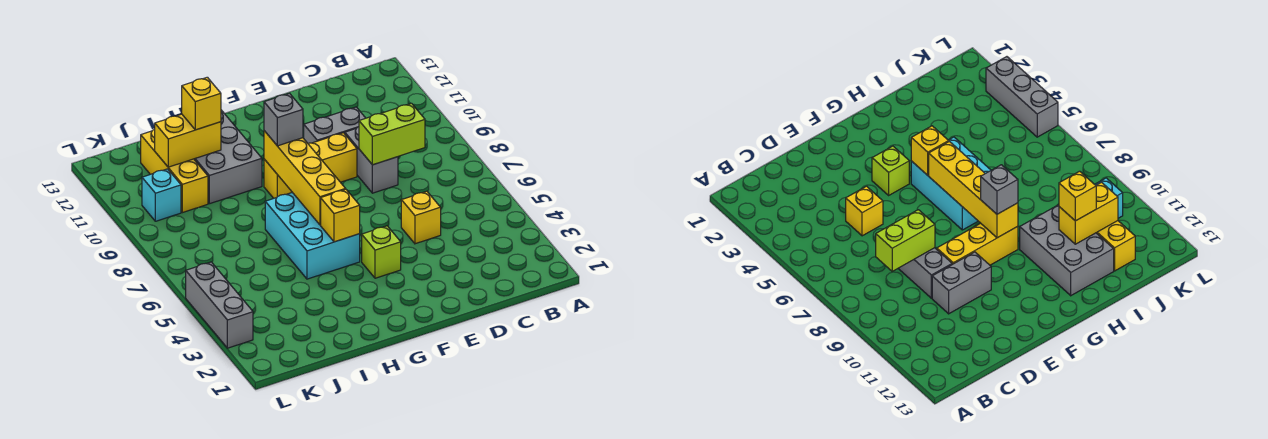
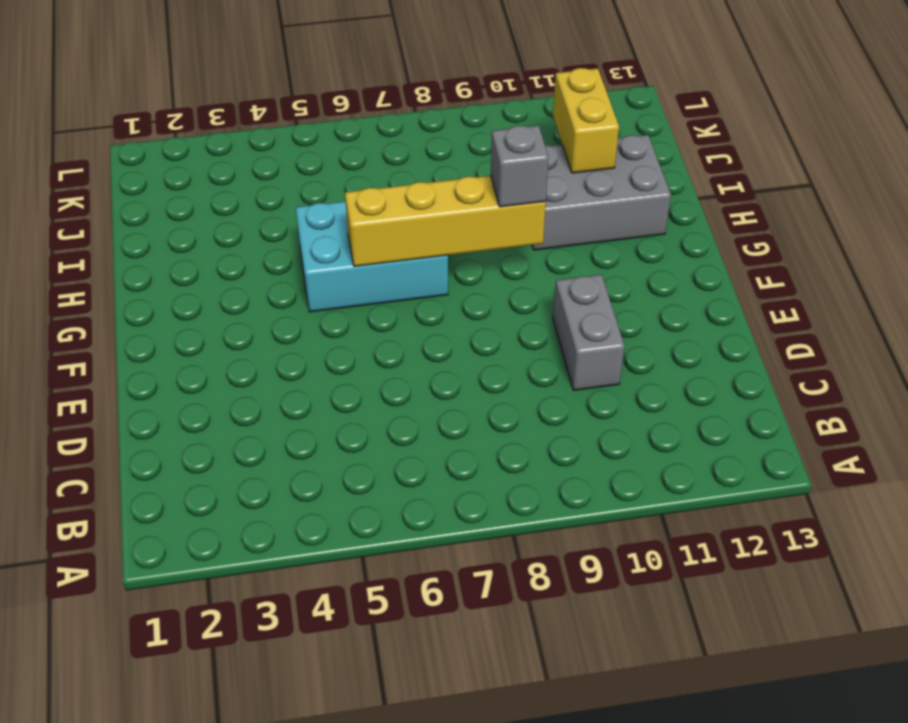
none -> yellow brick D5 level 1
none -> grey brick D8:D9 level 1
none -> yellow brick E9:G9 level 1

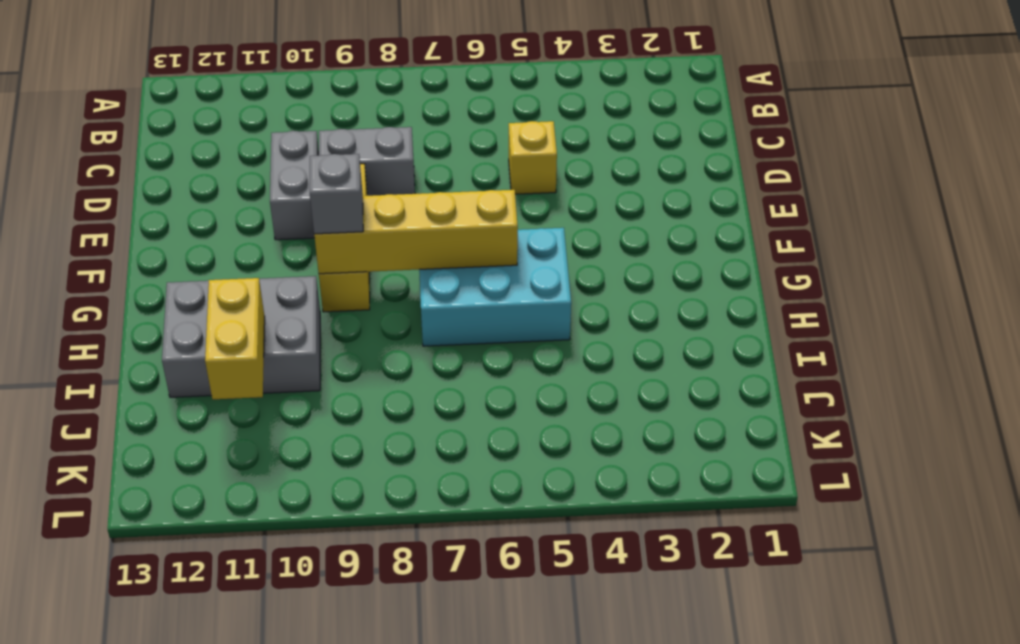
none -> lime brick F4 level 1
none -> yellow brick J10:J12 level 1
none -> cyan brick K10 level 1

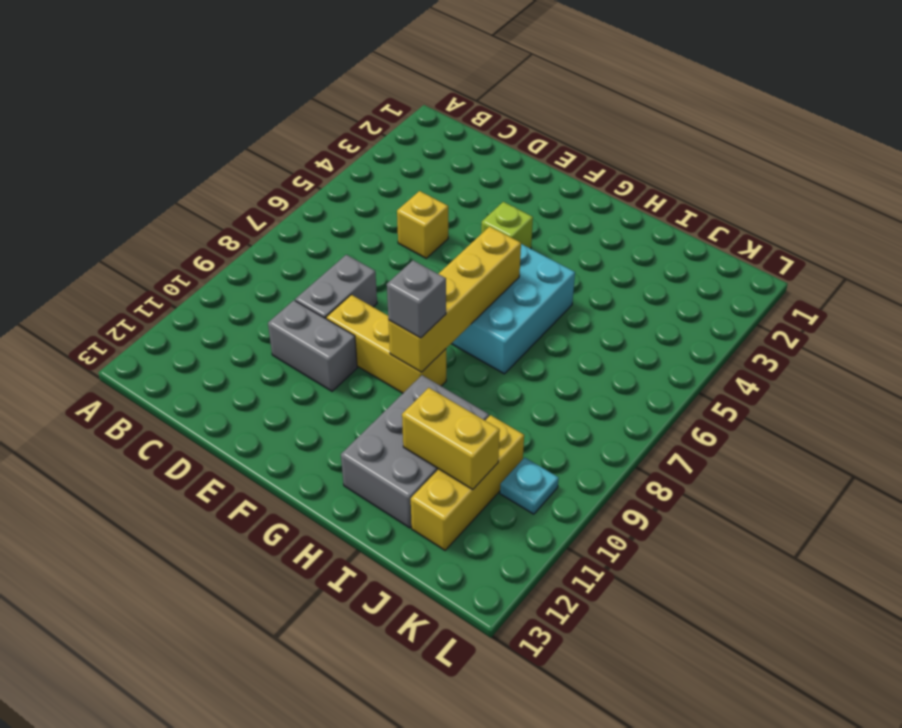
cyan plate K10 level 1 -> cyan brick K10 level 1
none -> grey brick L3:L5 level 1
none -> lime brick C8:D8 level 2
none -> yellow brick G5 level 2

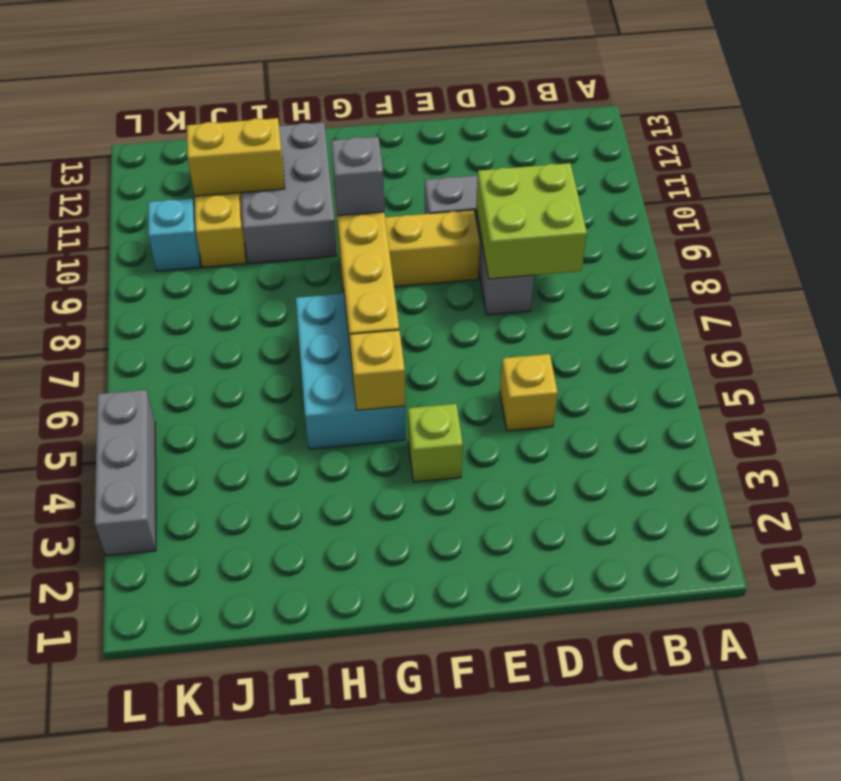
lime brick C8:D9 level 2 -> lime brick C8:D8 level 2
none -> yellow brick I11 level 3

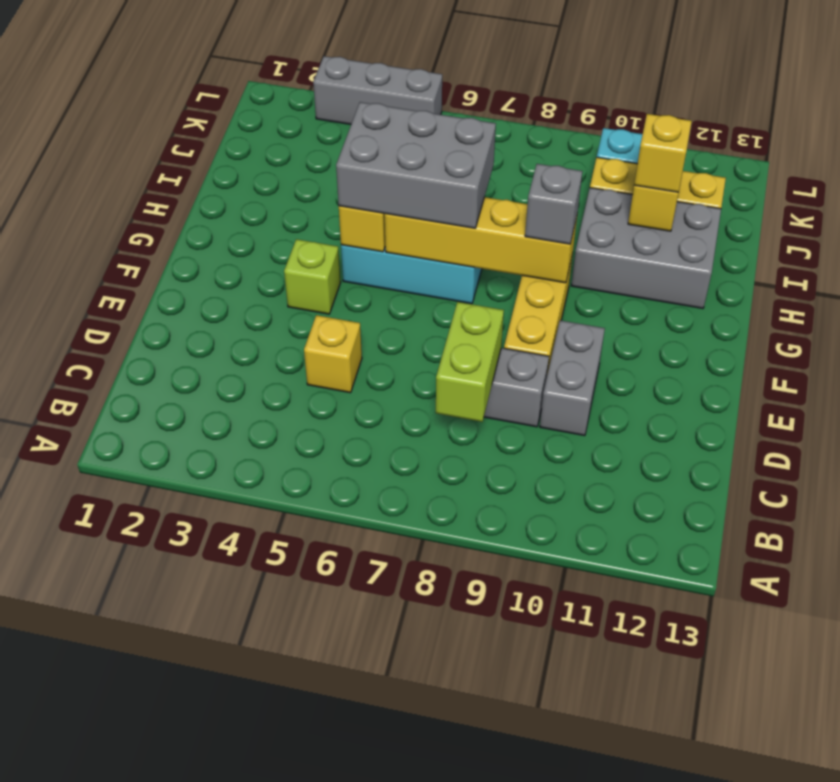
grey brick G5:H7 level 3 -> none

